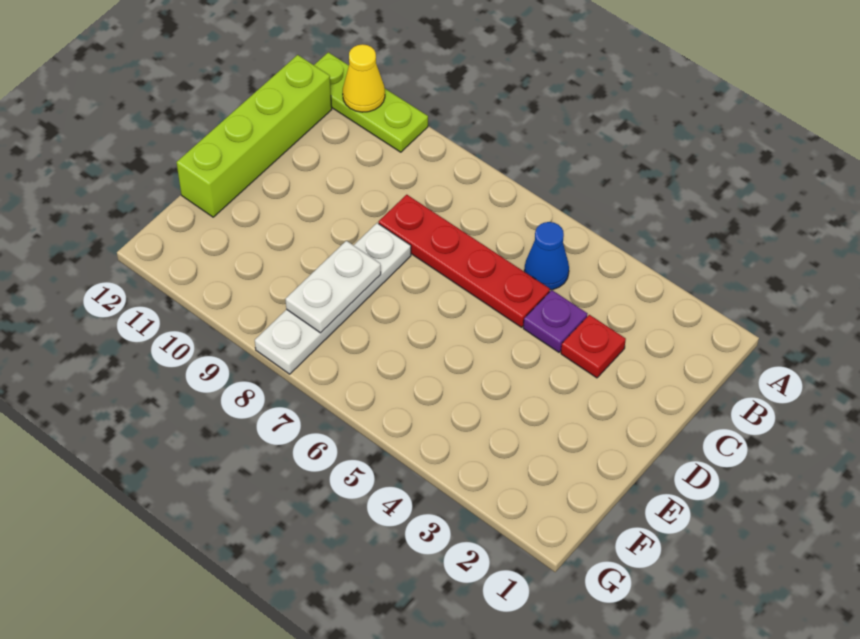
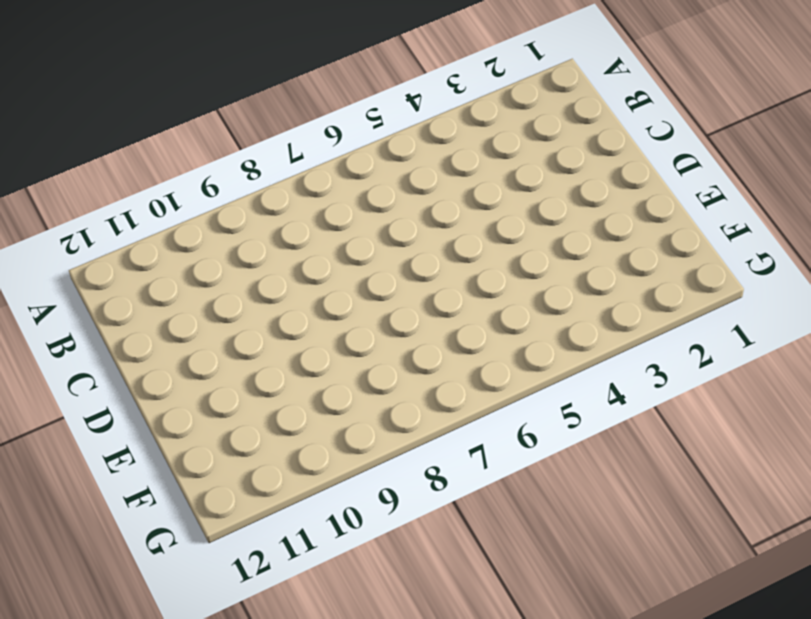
none -> lime plate A10:A12 level 1
none -> blue cone B5 level 1

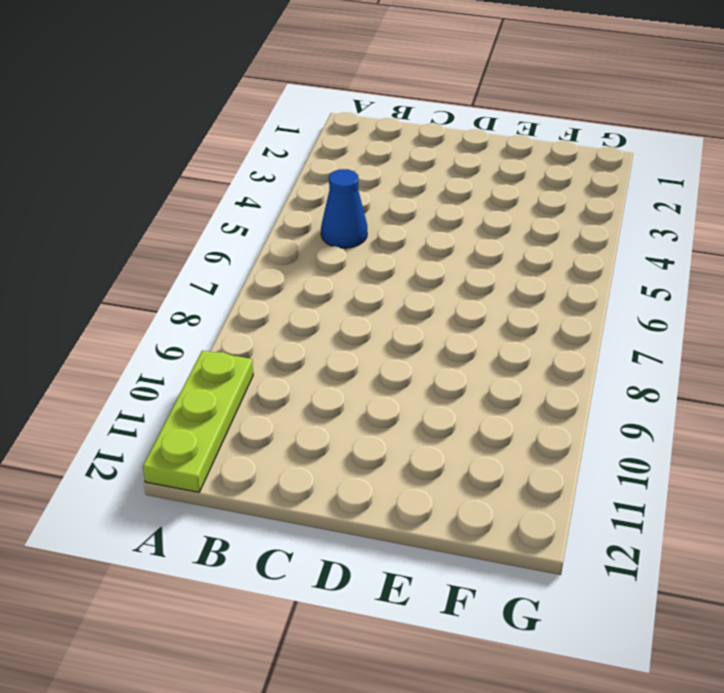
none -> lime brick B12:E12 level 1
none -> red plate C3 level 1

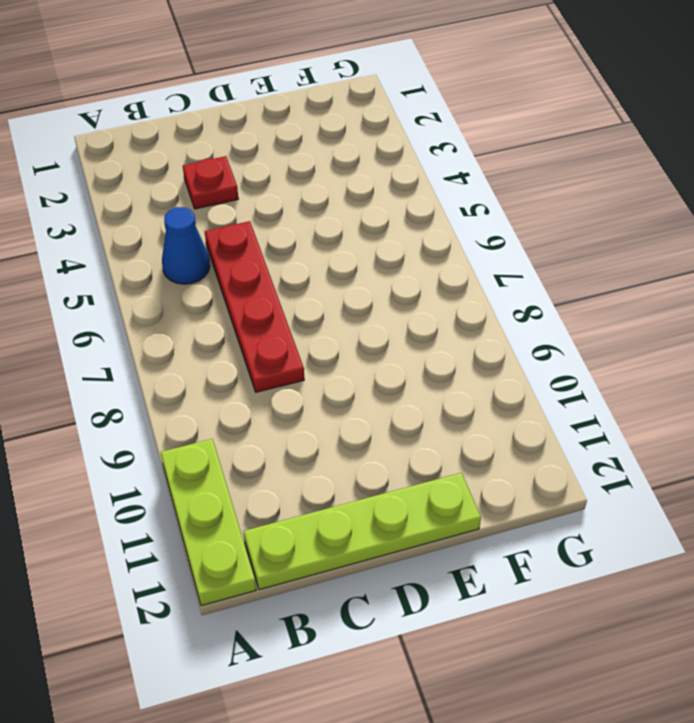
lime plate B12:E12 level 1 -> lime brick B12:E12 level 1
none -> purple plate C4 level 1
none -> white plate D8:G8 level 1

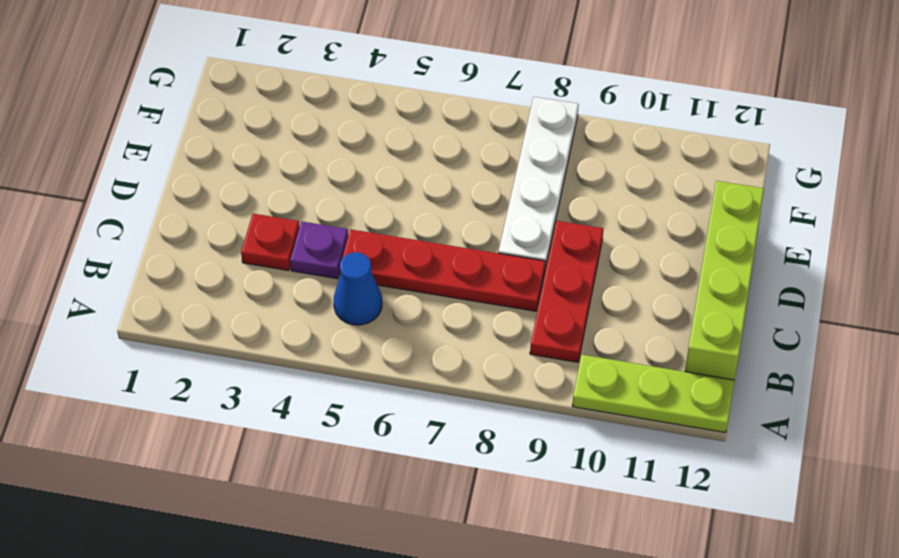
red plate B9:D9 level 1 -> none
none -> yellow cone A11 level 2
none -> white plate E8:F8 level 2

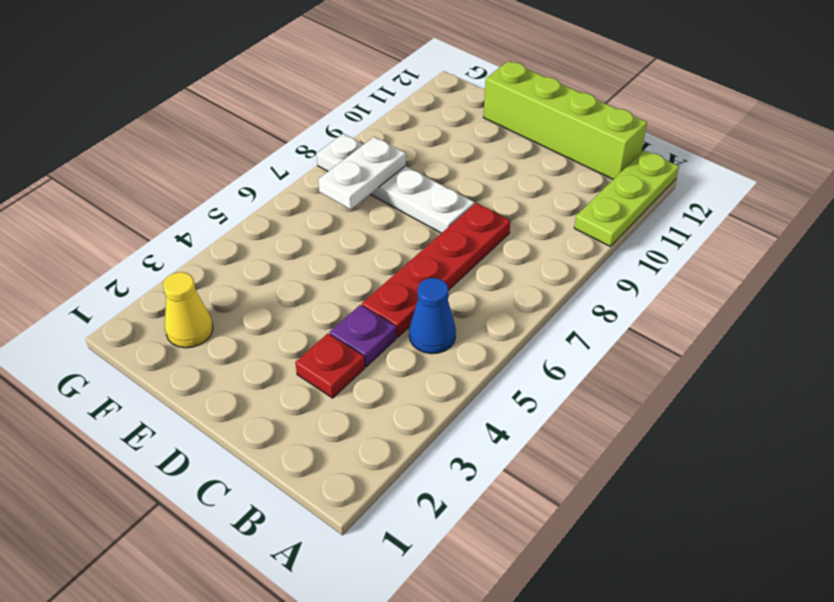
yellow cone F2 level 1 -> yellow cone A11 level 2
white plate F7:F8 level 2 -> white plate E8:F8 level 2

